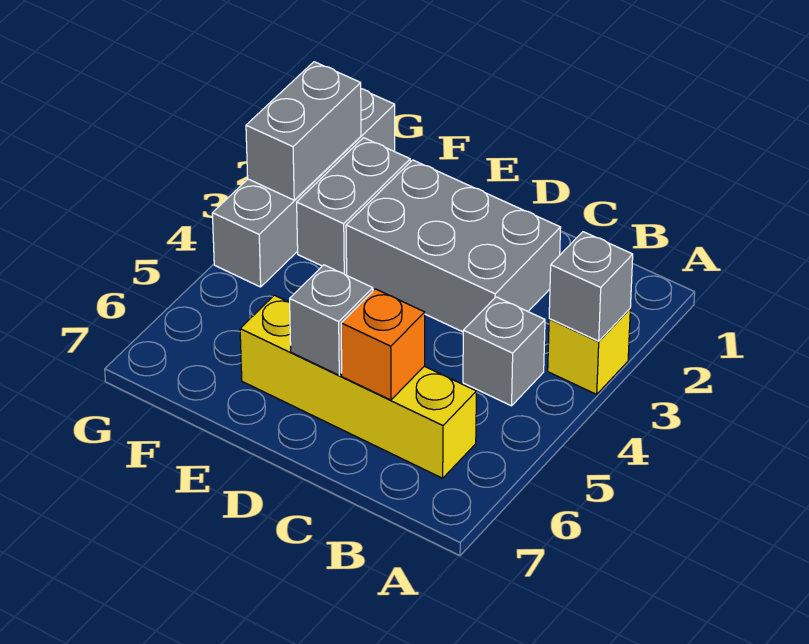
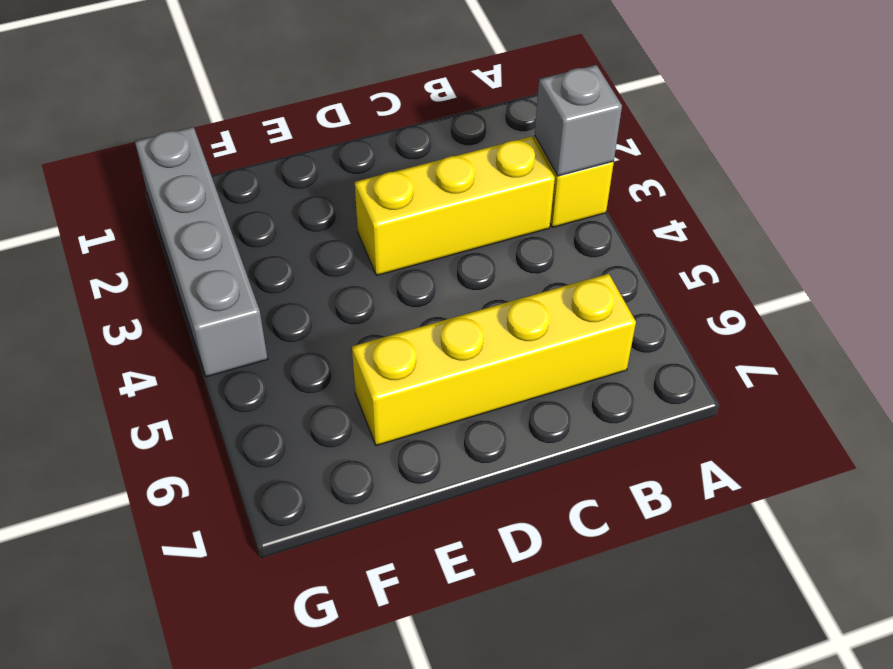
yellow brick B3:D3 level 1 -> grey brick C2:E3 level 1
none -> grey brick B4 level 1
none -> grey brick F2:F3 level 1

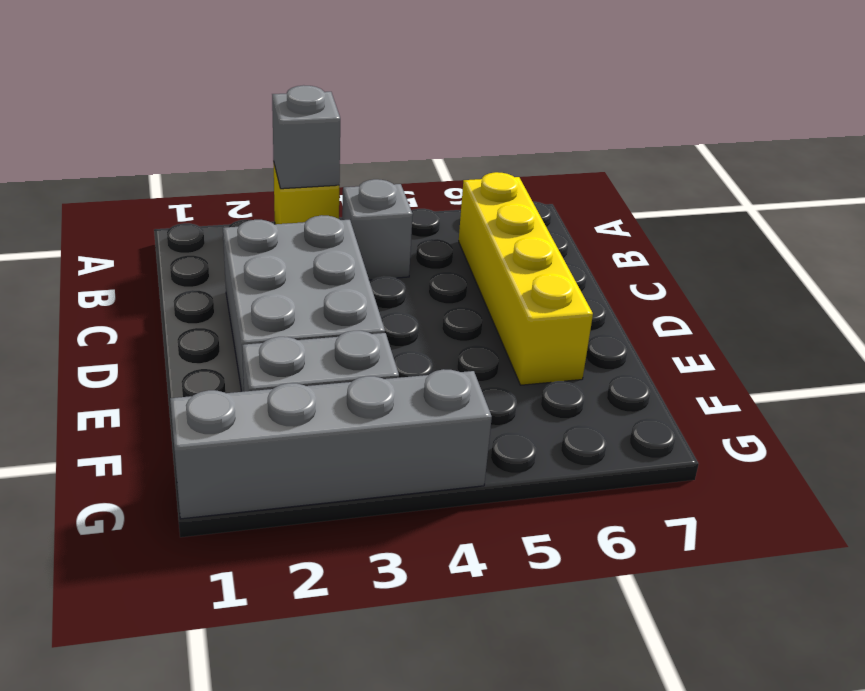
none -> orange brick C6 level 2
none -> grey brick D6 level 2

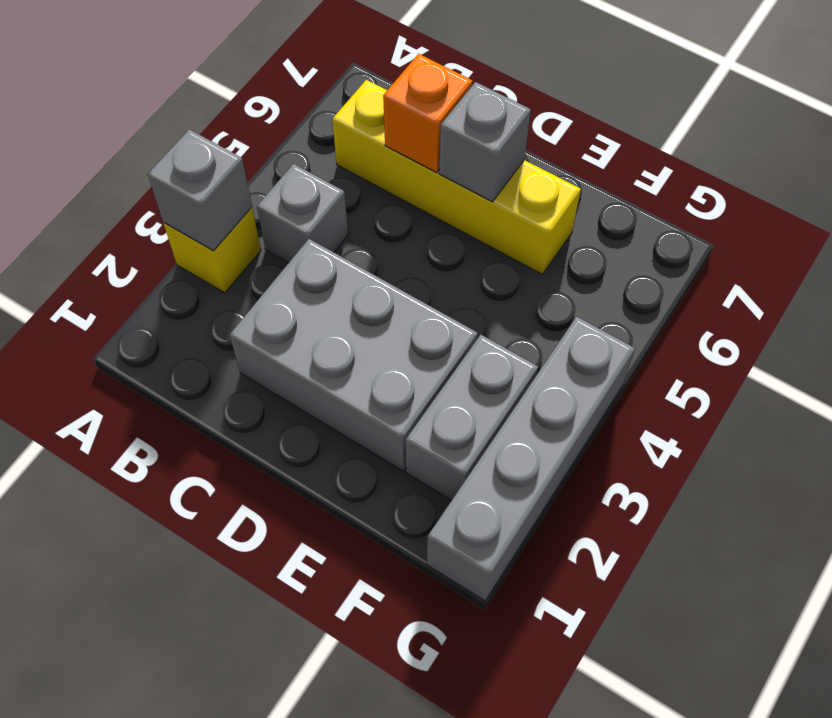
none -> grey brick G2:G3 level 2

